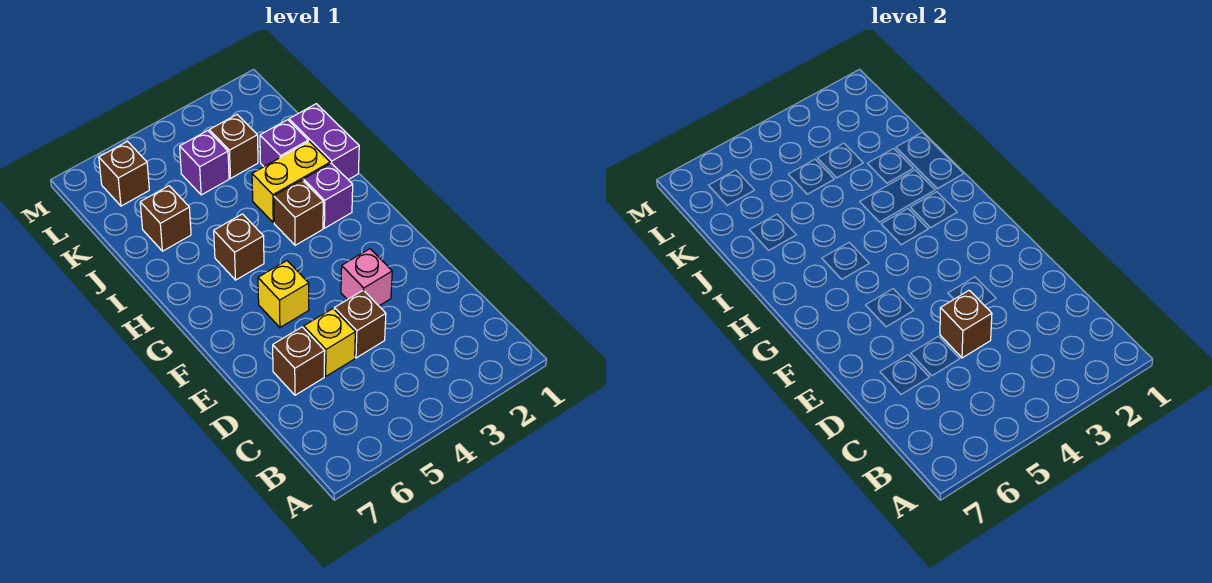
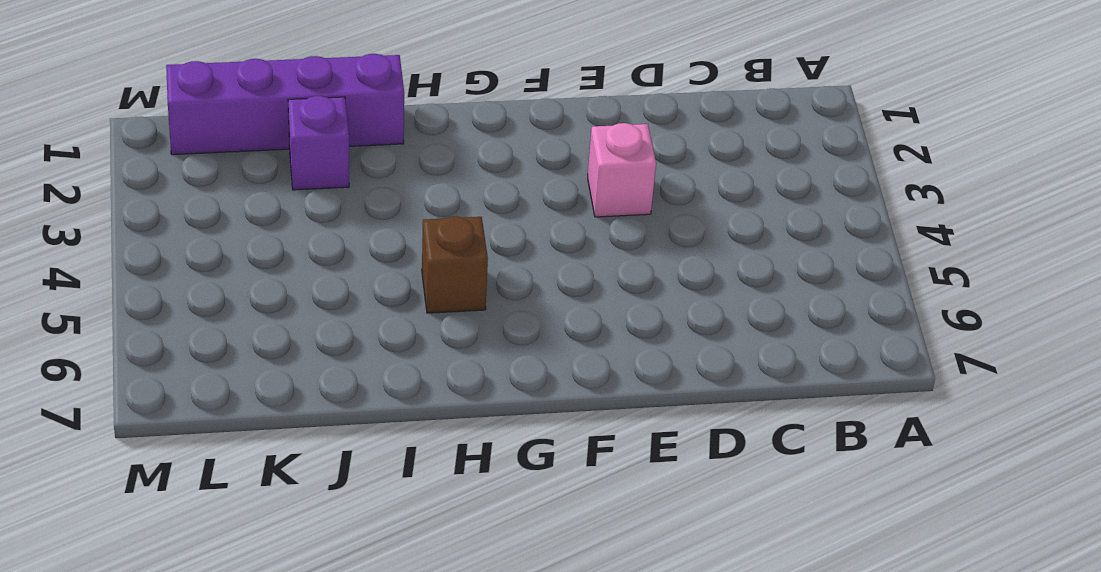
purple brick I1:L1 level 1 -> purple brick I1:J1 level 1
none -> brown brick D4 level 1
none -> yellow brick D5 level 1
none -> brown brick D6 level 1

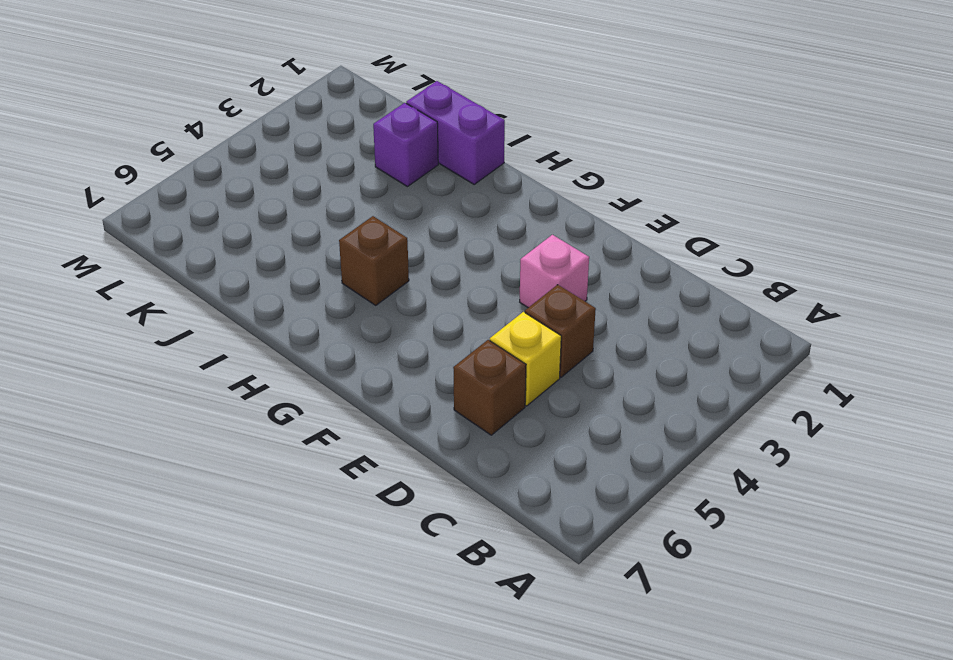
none -> yellow brick F5 level 1
none -> purple brick H2 level 1
none -> brown brick H3 level 1

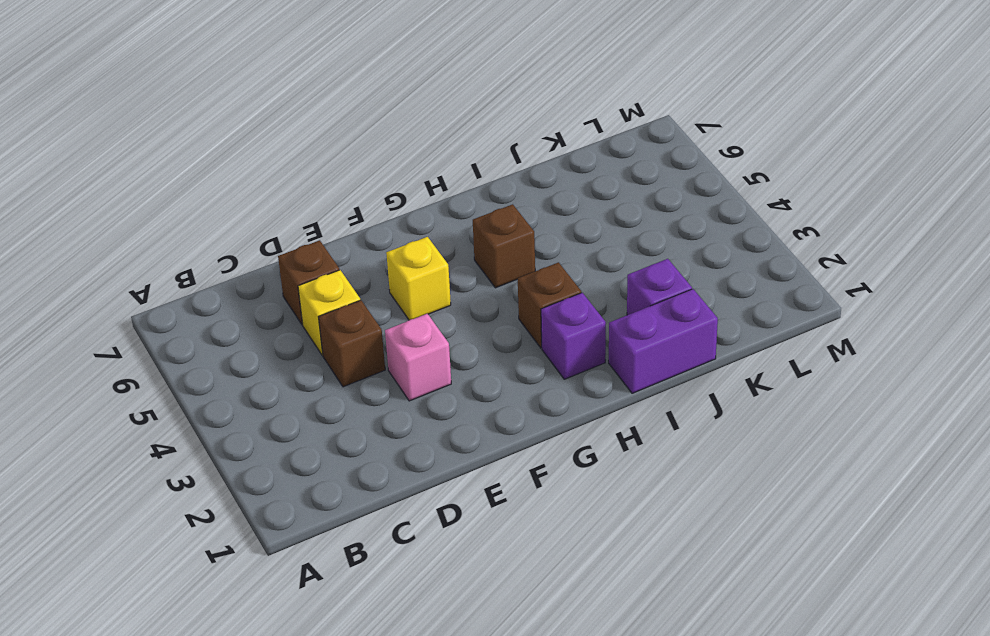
none -> yellow brick I2:I3 level 1
none -> brown brick J6 level 1
none -> brown brick K3 level 1

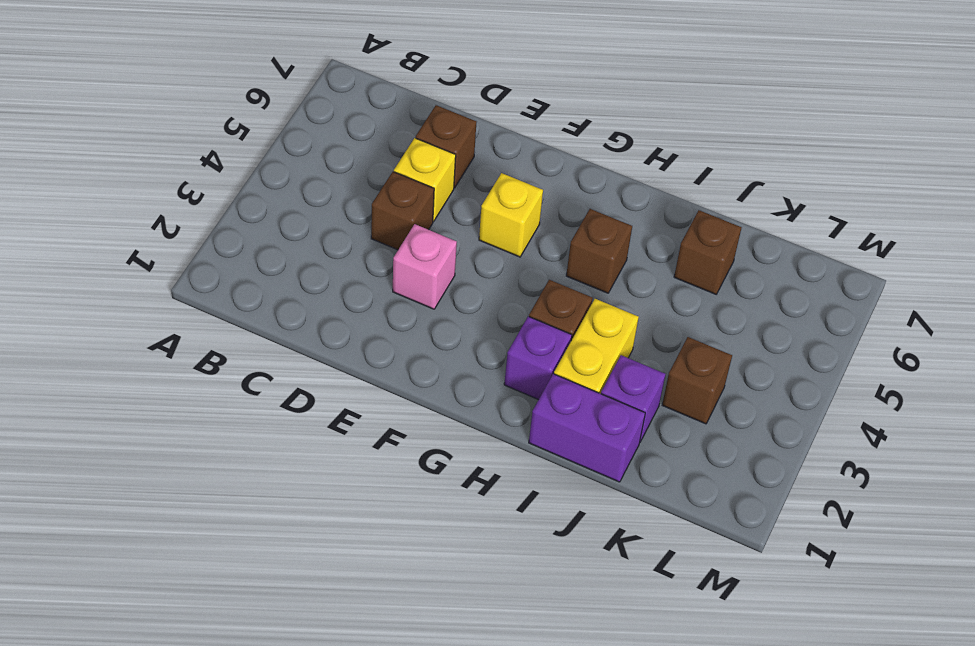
none -> purple brick K4 level 1
none -> brown brick L6 level 1
none -> brown brick D4 level 2

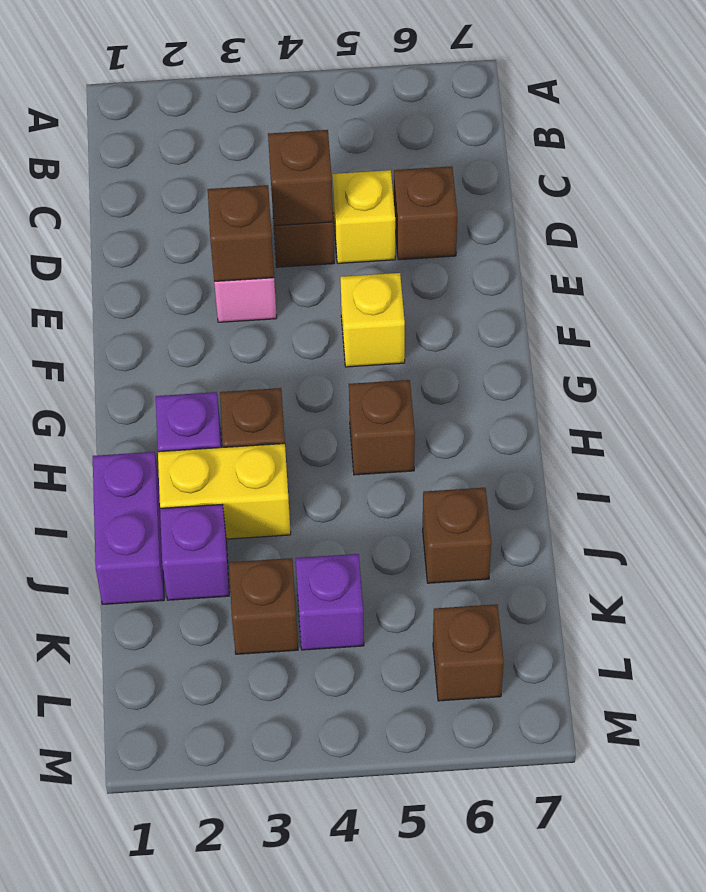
brown brick E3 level 2 -> none

